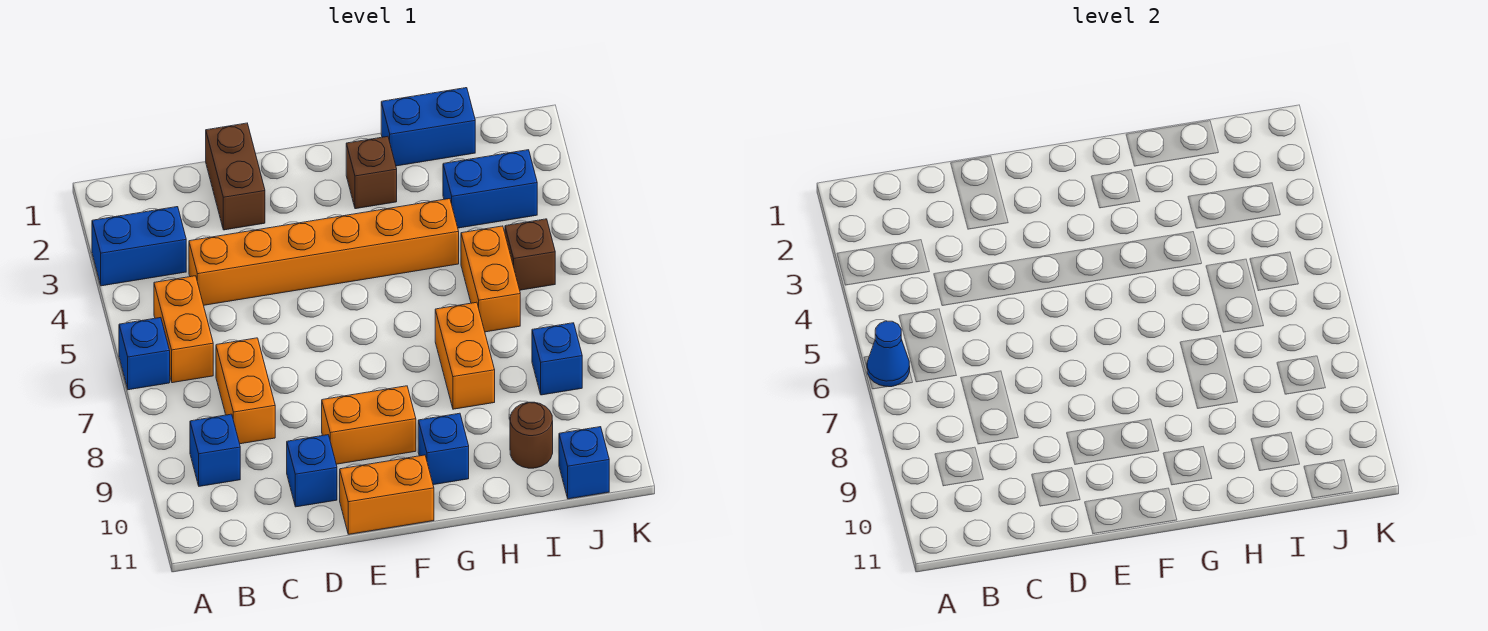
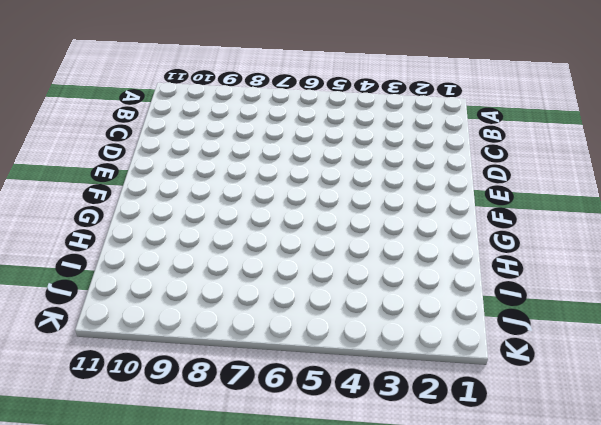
none -> blue brick A3:B3 level 1
none -> blue brick A6 level 1
none -> orange brick B5:B6 level 1

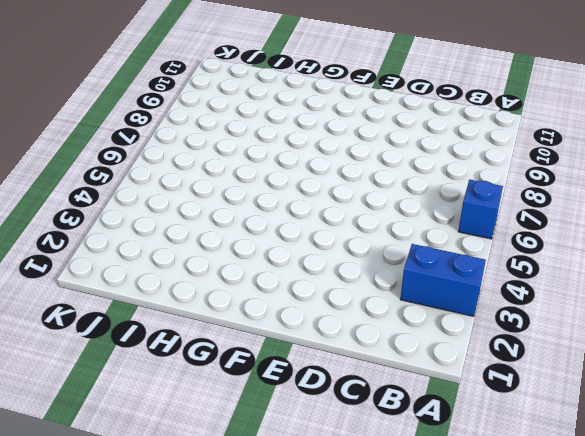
none -> orange brick B5:B6 level 1
none -> blue brick B9 level 1
none -> orange brick C4:H4 level 1

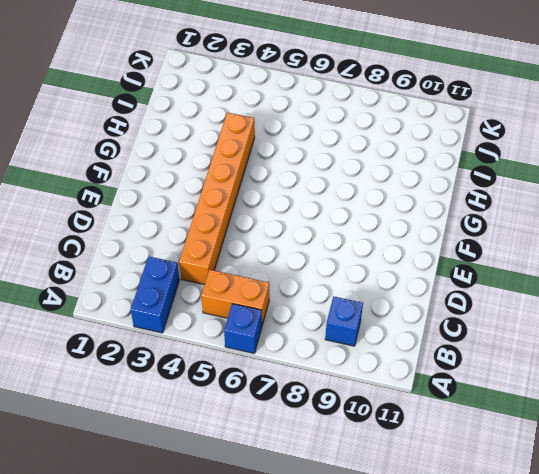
none -> orange brick C7:C8 level 1
none -> brown brick D1:D2 level 1
none -> blue brick D10 level 1

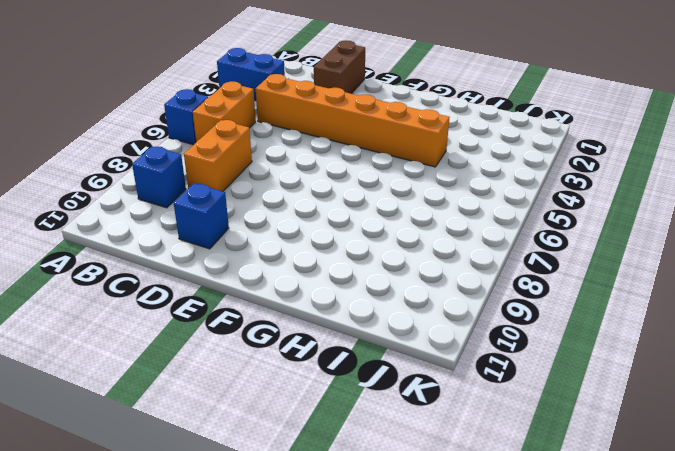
none -> orange brick E9:F9 level 1
none -> orange brick E11:F11 level 1
none -> brown brick G2 level 1

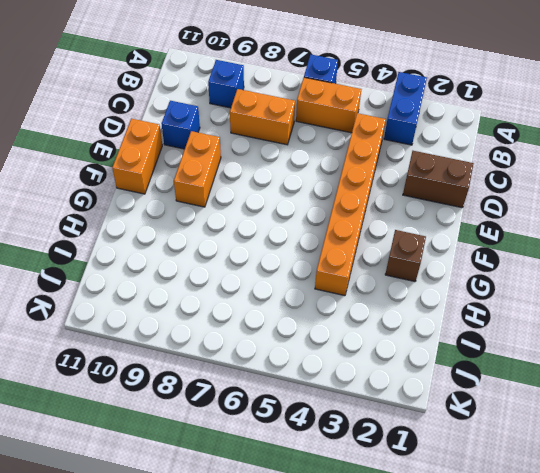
none -> blue brick G10 level 1
none -> blue brick H1:I1 level 1
none -> orange brick H7:H8 level 1

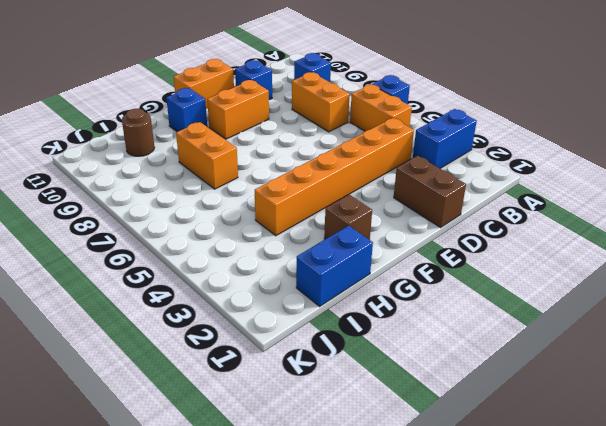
none -> blue brick I3:J3 level 1
none -> orange brick I5:I6 level 1
none -> brown brick J5 level 1

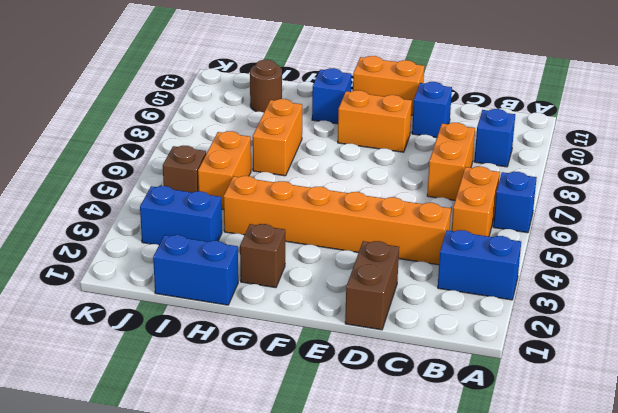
none -> blue brick J8 level 1
none -> blue brick J11 level 1
none -> blue cone A6 level 2

